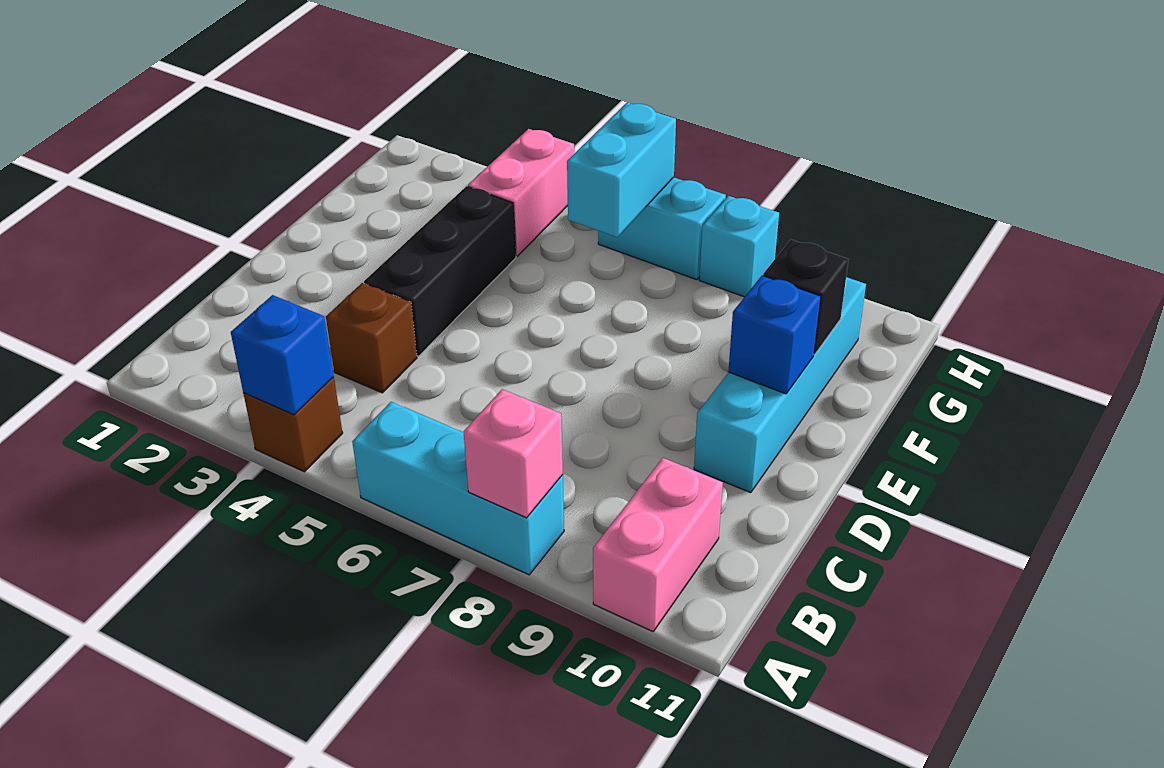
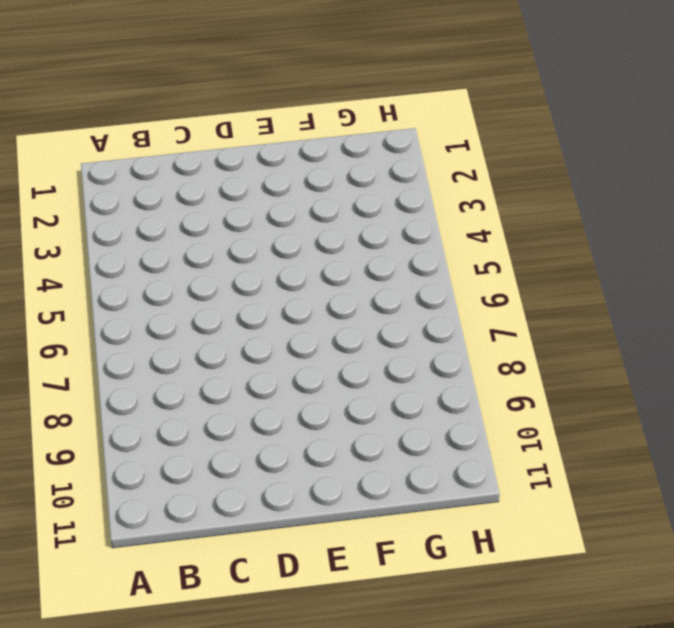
none -> brown brick A4 level 1
none -> cyan brick A6:A8 level 1
none -> pink brick A10:B10 level 1

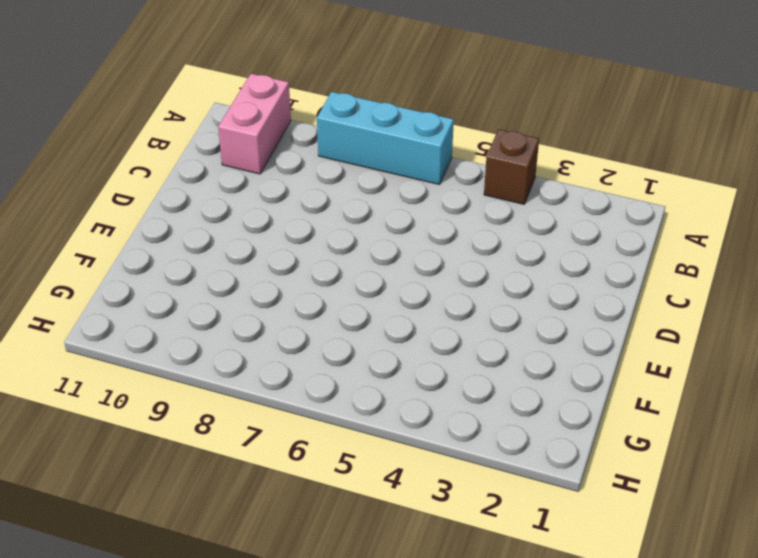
none -> brown brick C4 level 1
none -> black brick D4:F4 level 1
none -> cyan brick D10:G10 level 1

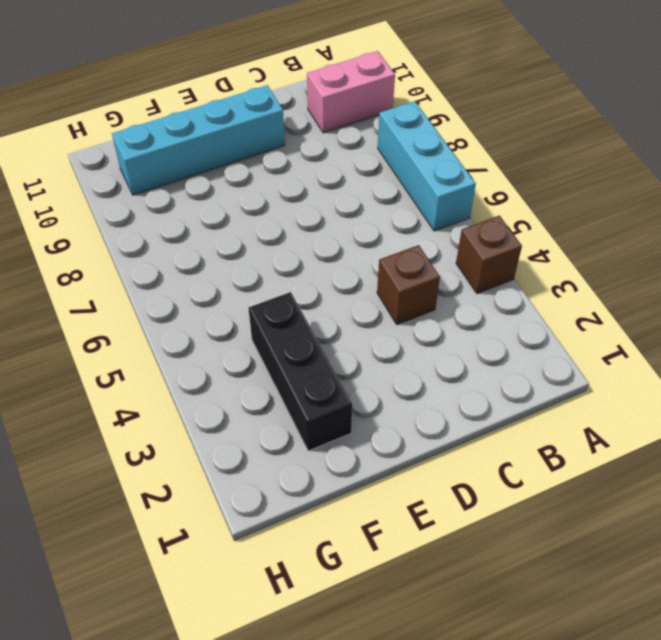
black brick F2:F4 level 1 -> black brick D4:F4 level 1
none -> pink brick G4:H4 level 1
none -> cyan brick H6:H7 level 1
none -> cyan brick H8 level 1

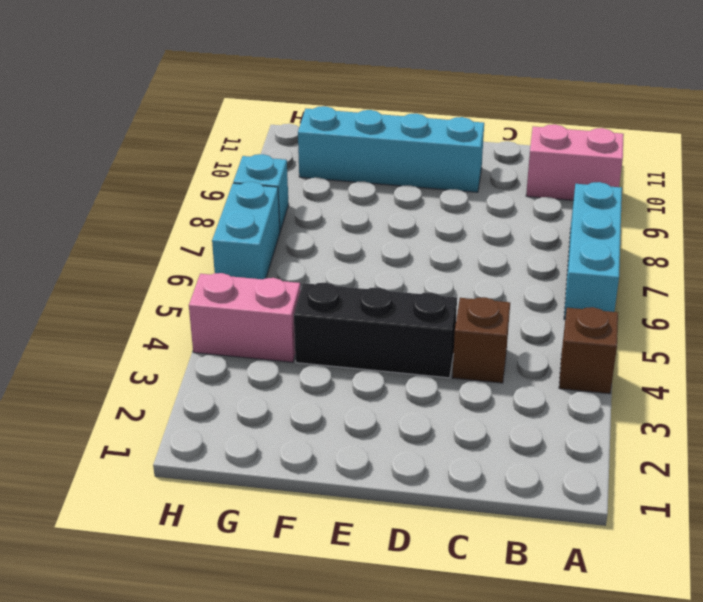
none -> blue brick A4 level 2
none -> pink brick A8 level 2
none -> blue brick E10 level 2

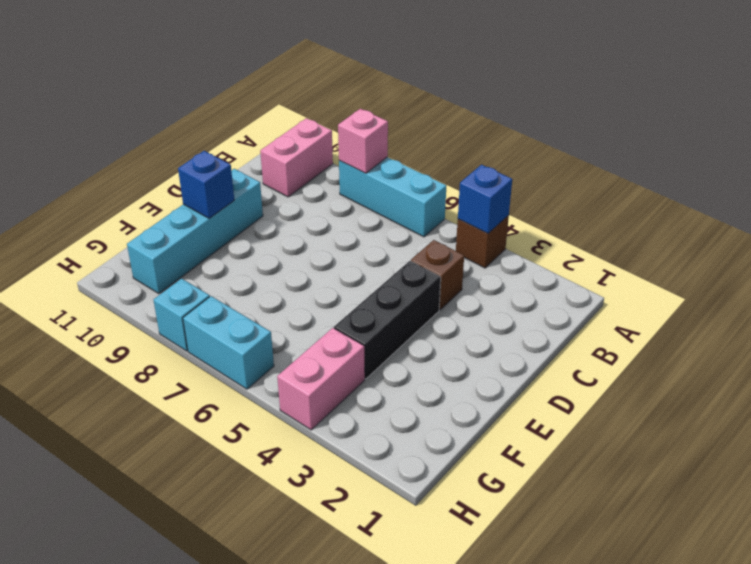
none -> black brick F10 level 2
none -> cyan brick G6:H6 level 2

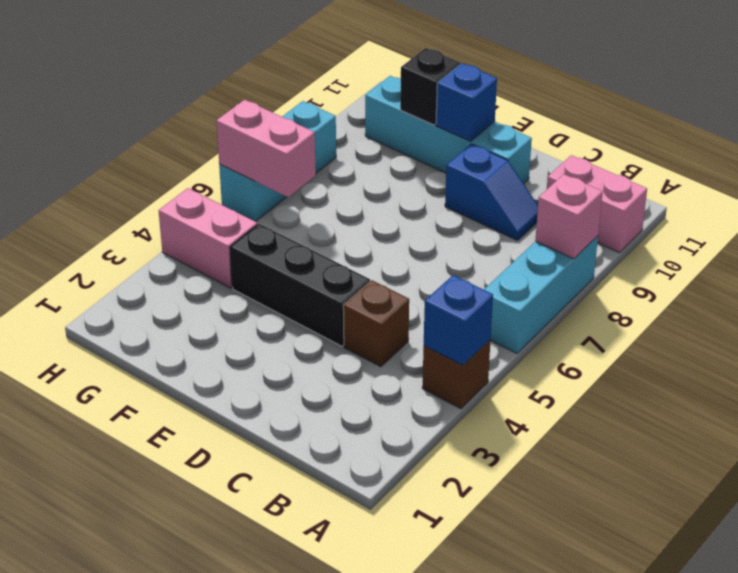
blue slope C9:D9 level 1 top D -> none
pink brick G6:H6 level 2 -> cyan brick G6:H6 level 2

